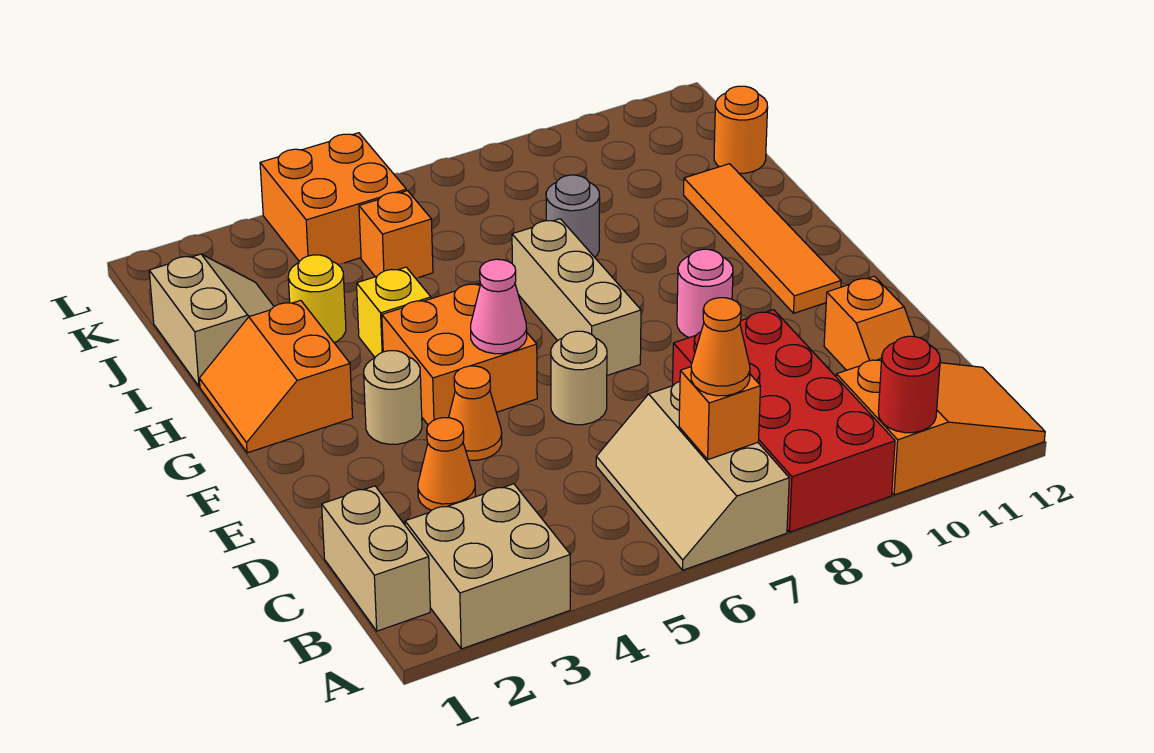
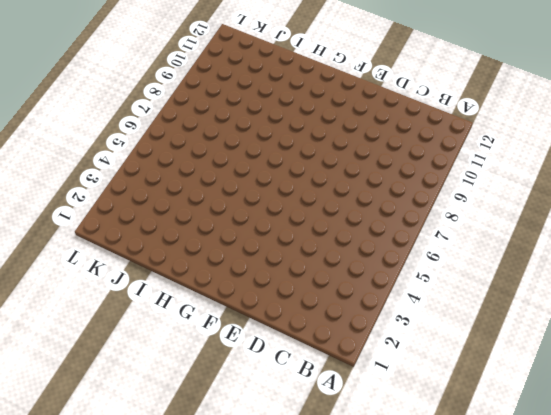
none -> tan brick A2:B3 level 1
none -> tan slope A6:C7 level 1 top 7
none -> red brick A8:D9 level 1

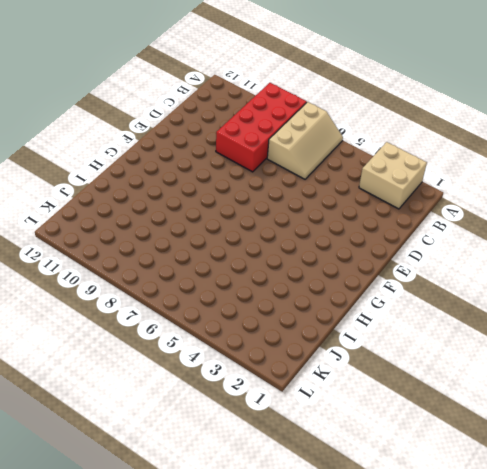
none -> orange slope A10:B12 level 1 top 10
none -> tan brick B1:C1 level 1
none -> orange slope C11:D11 level 1 top D

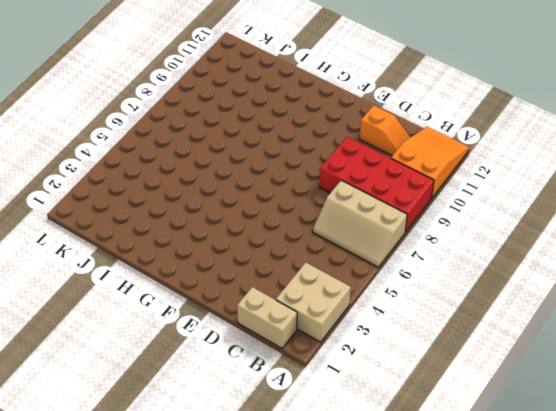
none -> orange cone D3 level 1
none -> orange cone E4 level 1
none -> tan round brick E6 level 1

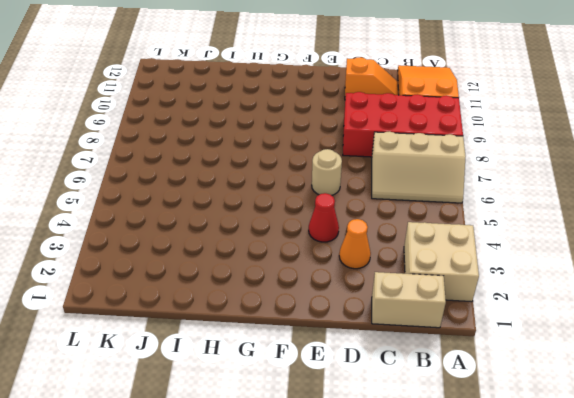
red cone E4 level 1 -> orange cone E4 level 1
none -> tan round brick F3 level 1
none -> orange brick F4:G5 level 1
none -> tan brick F7:H7 level 1

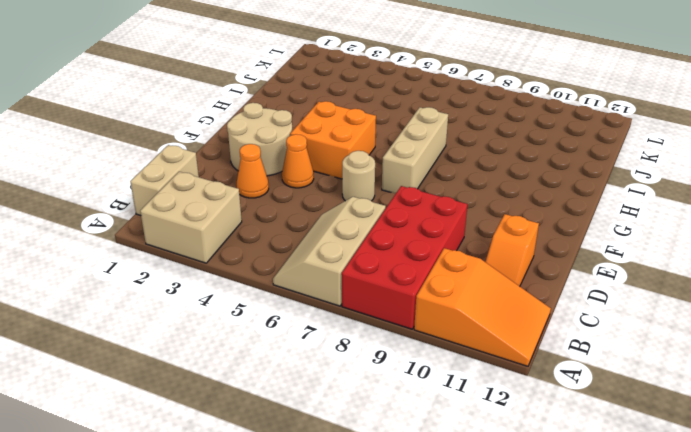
tan round brick E2:F3 level 1 -> tan round brick F3 level 1
none -> pink round brick F9 level 1
none -> orange tile F11:I11 level 1
none -> orange slope G1:H2 level 1 top 2

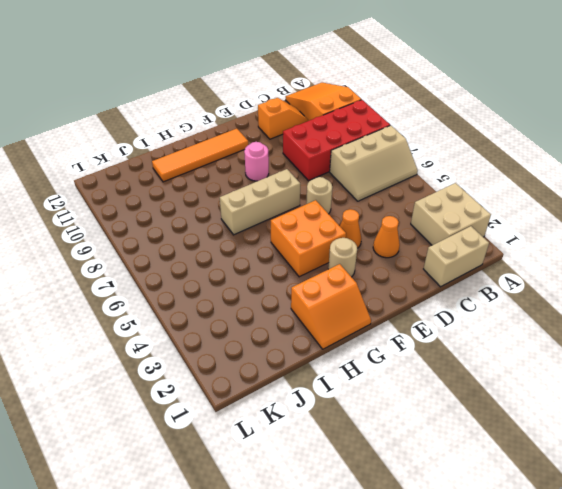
none -> yellow brick H4 level 1
none -> tan slope I1:J2 level 1 top 1
none -> yellow round brick I3 level 1

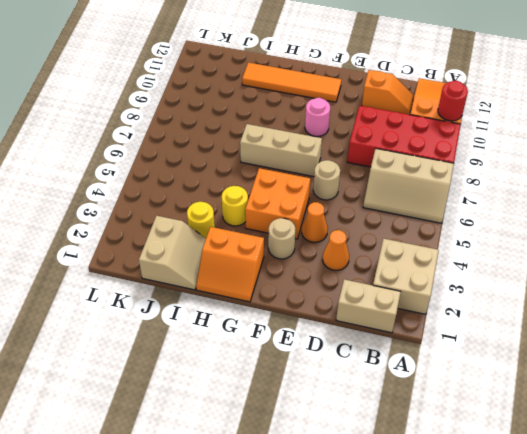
yellow round brick H4 level 1 -> yellow brick H4 level 1
tan slope I1:J2 level 1 top J -> tan slope I1:J2 level 1 top 1
none -> grey round brick I8 level 1
none -> orange brick J5 level 1
none -> orange round brick J12 level 1

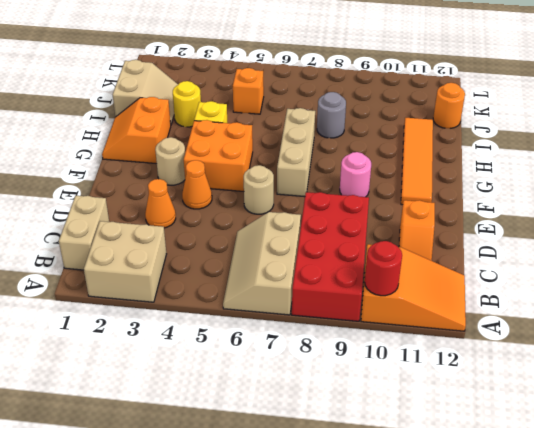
none -> orange brick K4:L5 level 1
none -> orange brick B7 level 2
none -> pink cone F5 level 2

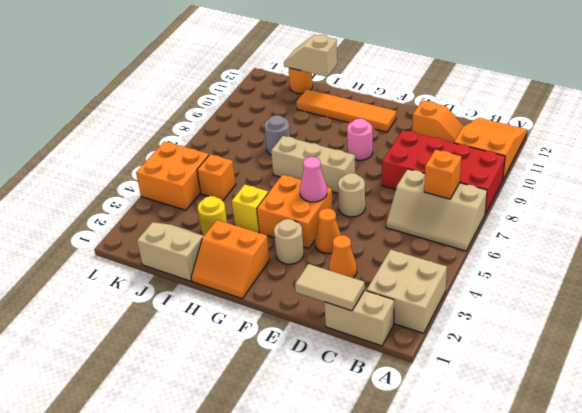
tan tile C1:D1 level 2 -> none
tan slope I12:J12 level 2 top I -> none
none -> red round brick A10 level 2
none -> orange cone B7 level 3

